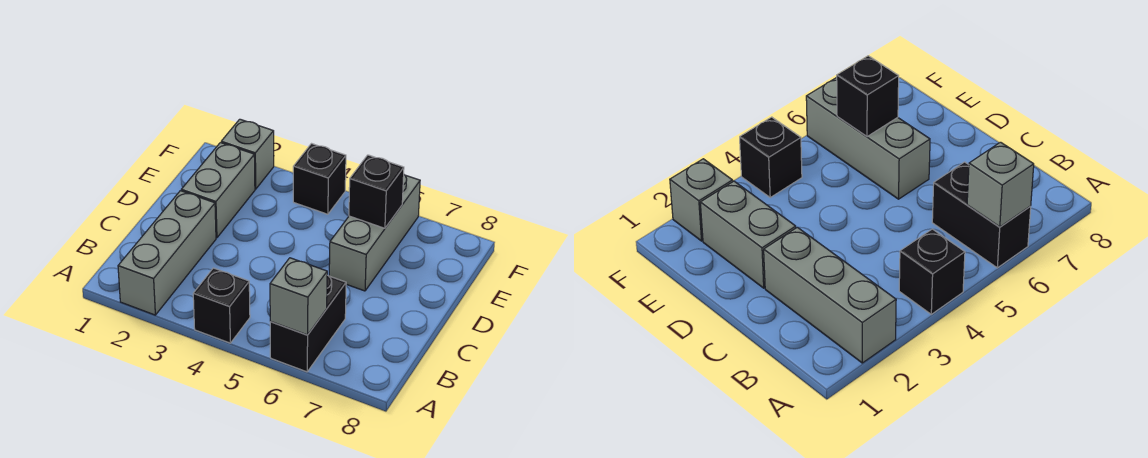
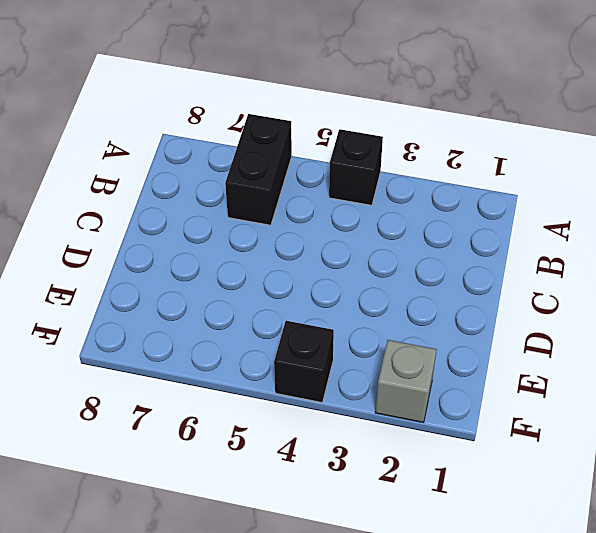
none -> grey brick A2:C2 level 1
none -> grey brick D2:E2 level 1

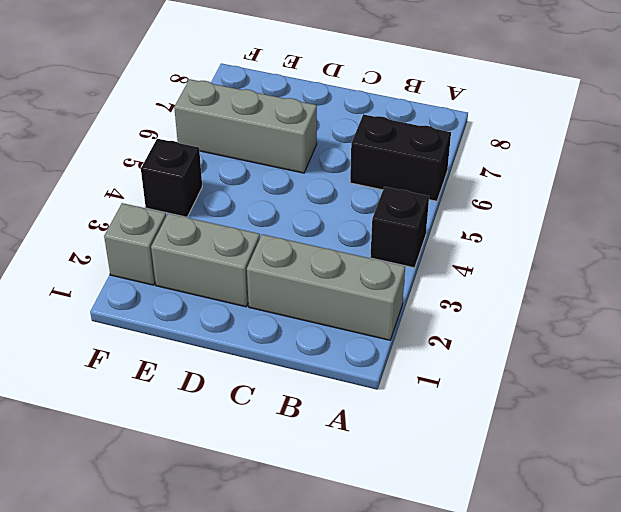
none -> grey brick A6 level 2
none -> black brick E6 level 2

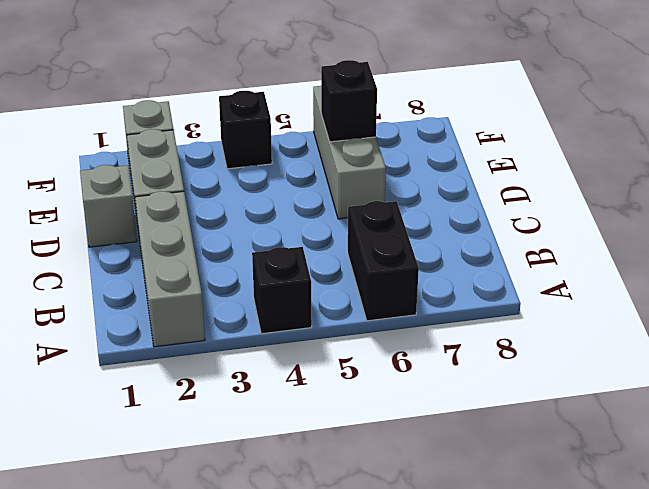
grey brick D1 level 1 -> grey brick A6 level 2

